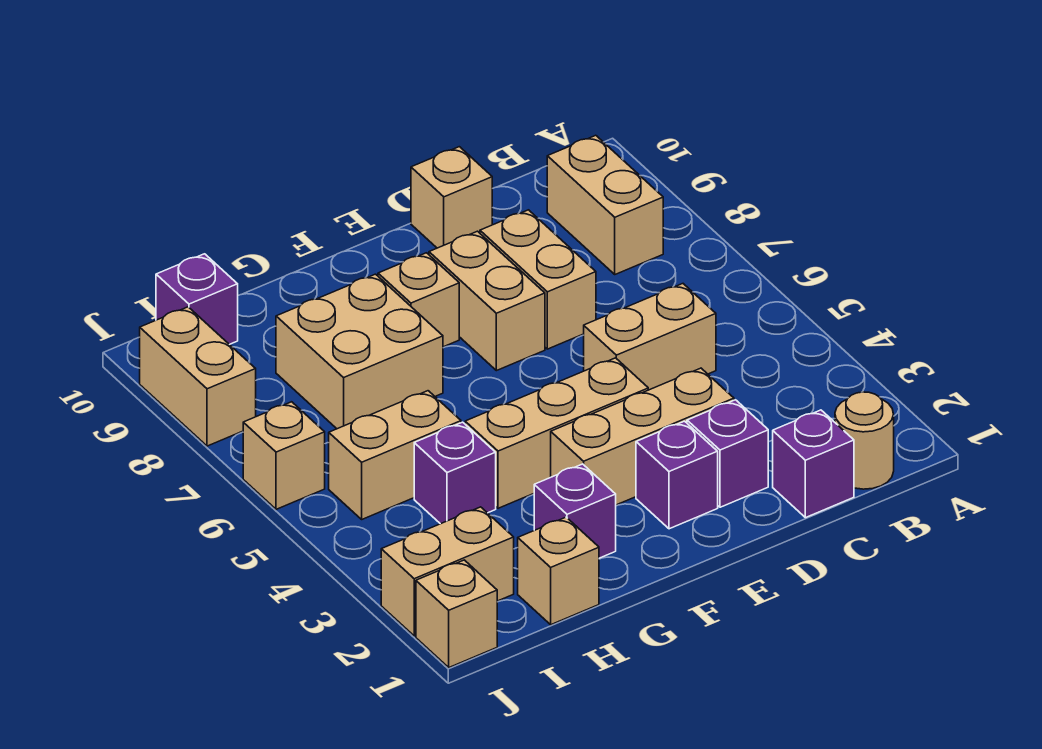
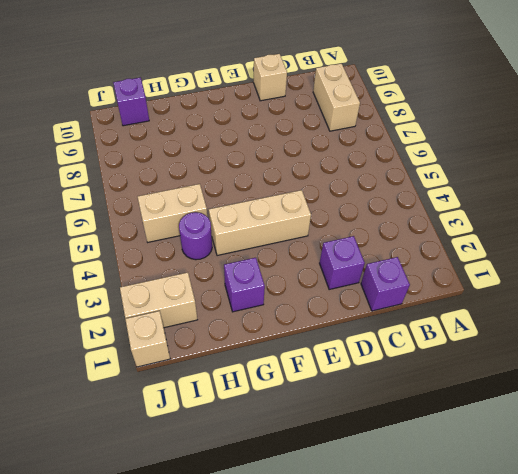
purple round brick H4 level 1 -> purple brick H4 level 1
none -> tan round brick B1 level 1
none -> tan brick C5:D5 level 1
none -> tan brick D3:F3 level 1

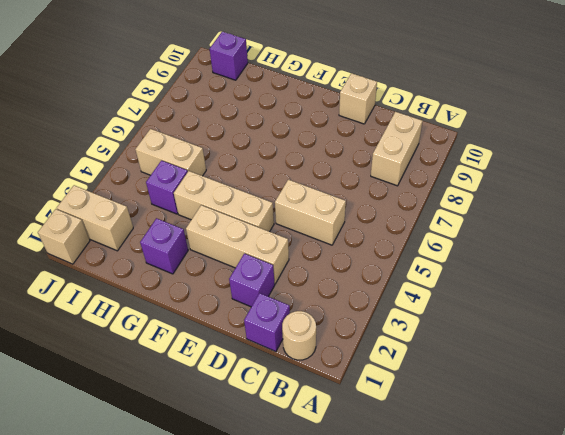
none -> tan brick D7:D8 level 1
none -> purple brick E2 level 1
none -> tan brick E7:E8 level 1

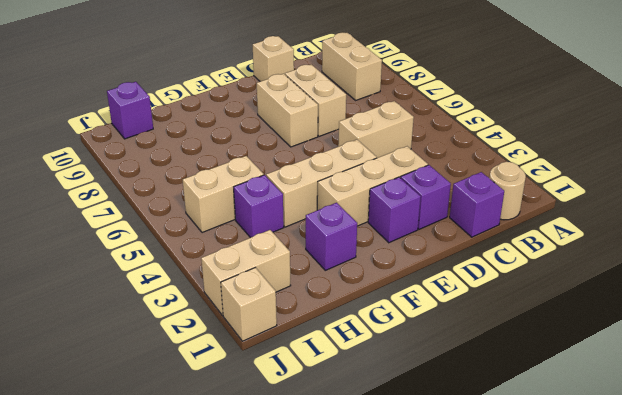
none -> tan brick F8 level 1
none -> tan brick G7:H8 level 1
none -> tan brick H1 level 1

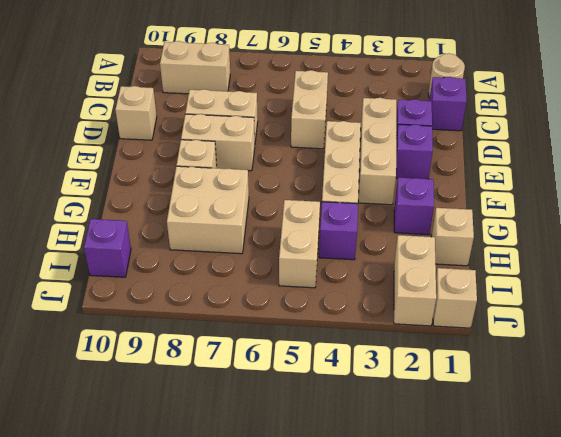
none -> tan brick J6 level 1
none -> tan brick J8:J9 level 1

